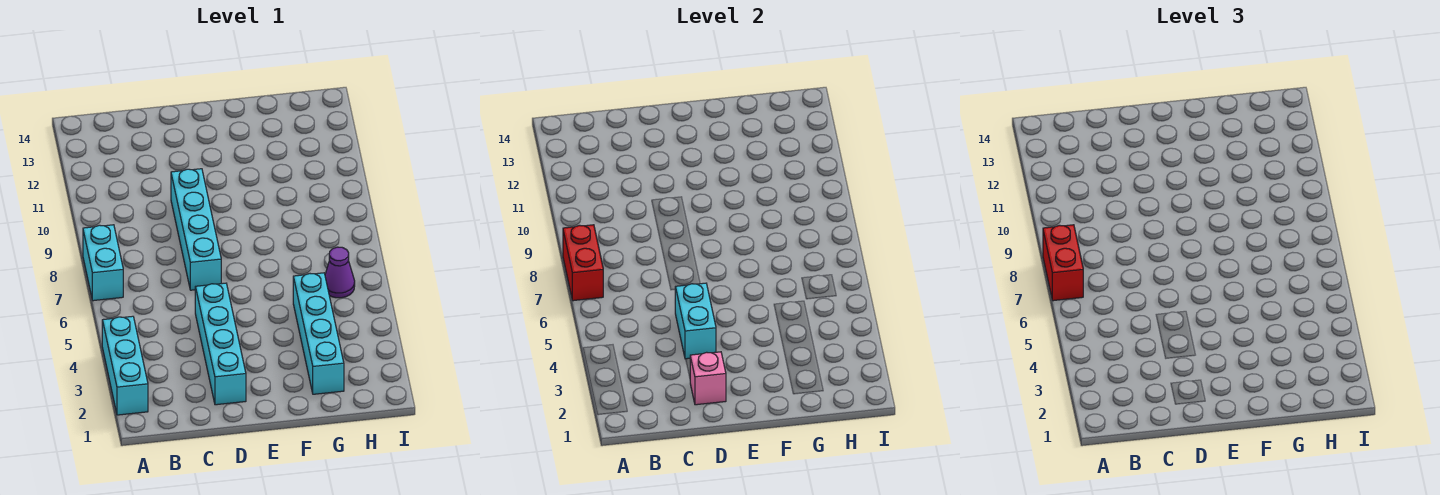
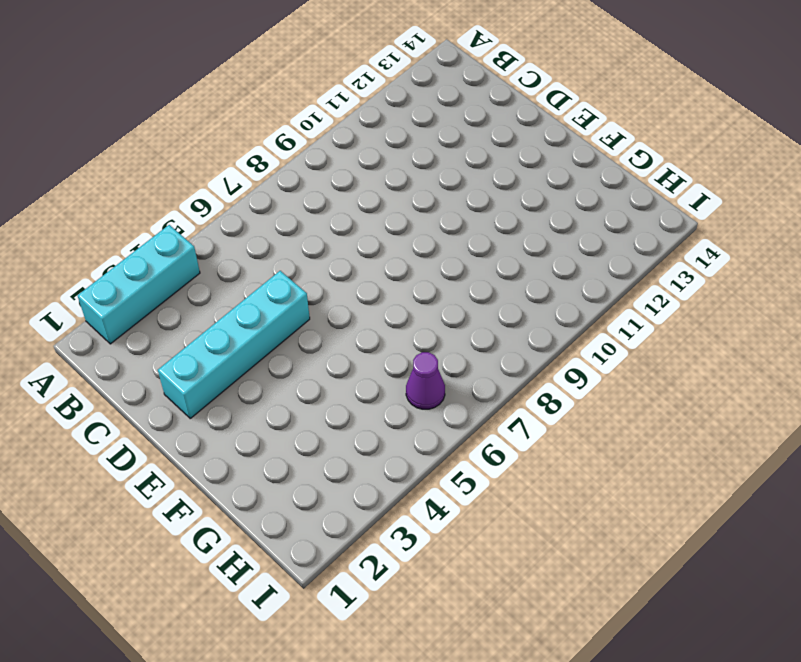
none -> cyan brick A7:A8 level 1
none -> cyan brick D7:D10 level 1

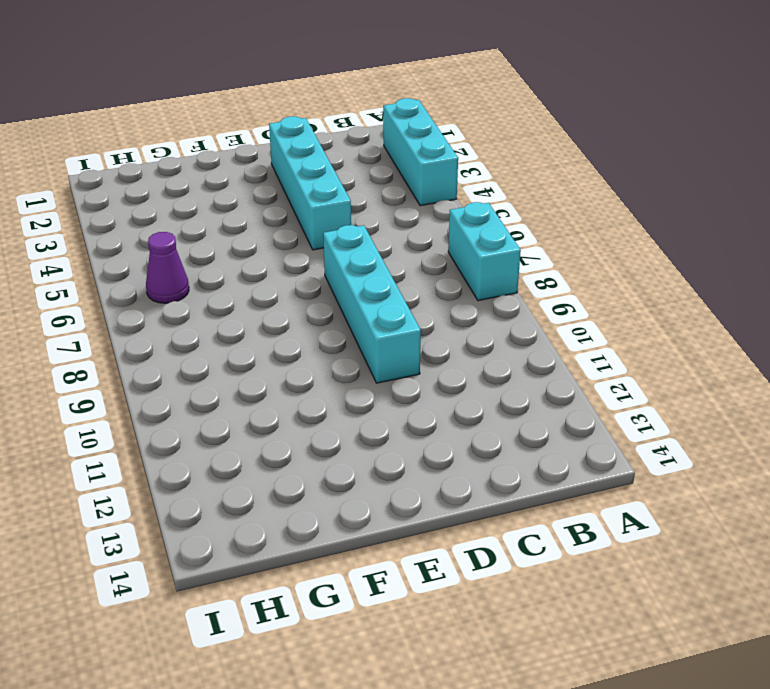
none -> cyan brick G2:G5 level 1
none -> red brick A7:A8 level 2

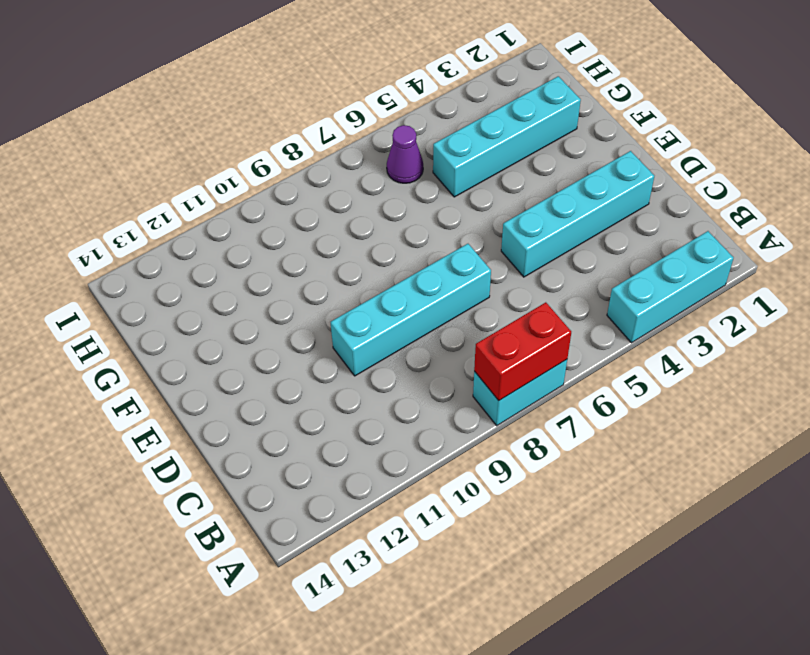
none -> pink brick D2 level 2
none -> cyan brick D4:D5 level 2

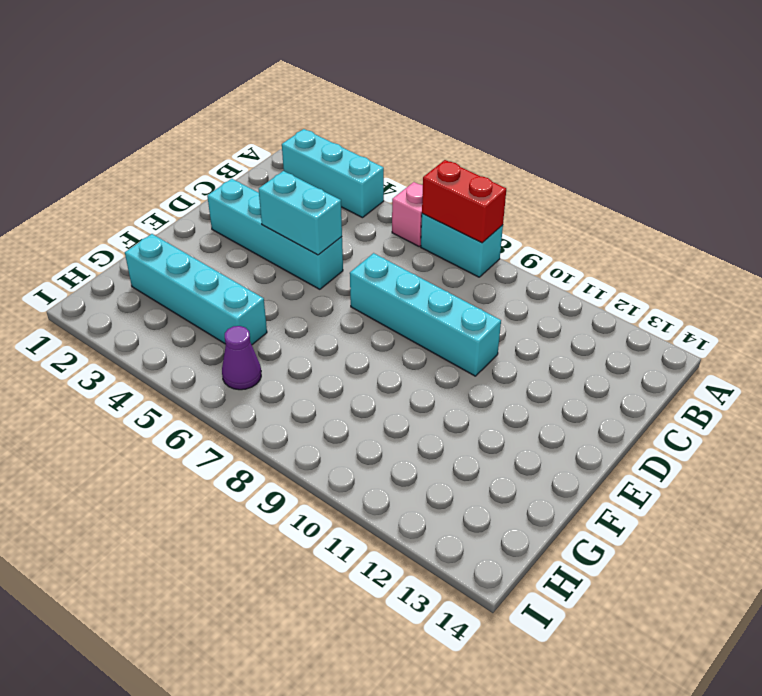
pink brick A6 level 1 -> pink brick D2 level 2
none -> red brick A7:A8 level 3

